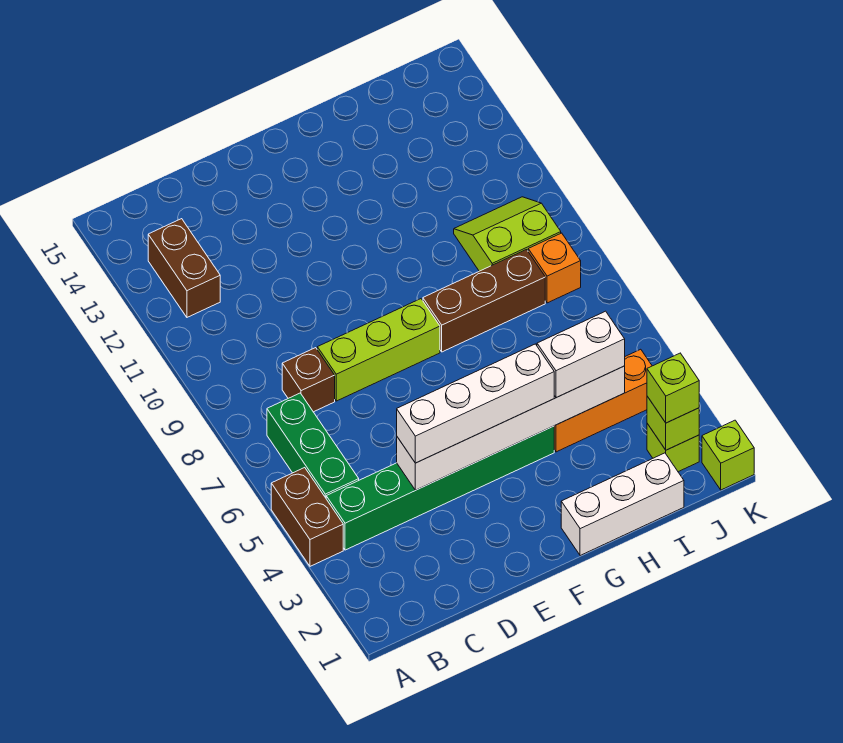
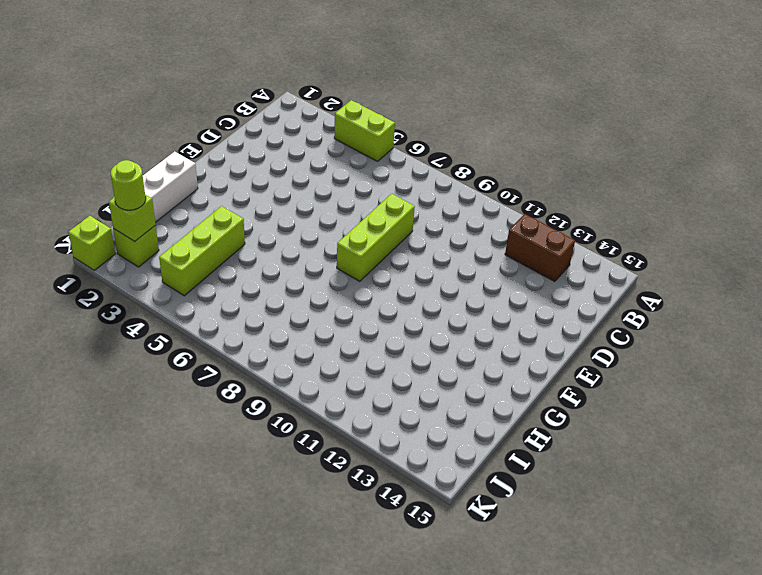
lime brick A4:A5 level 1 -> brown brick A4:A5 level 1
lime brick H4:J4 level 1 -> orange brick H4:J4 level 1
lime round brick J2 level 3 -> lime brick J2 level 3
none -> green brick B4:G4 level 1
none -> green brick B5:B7 level 1
none -> brown brick C8 level 1

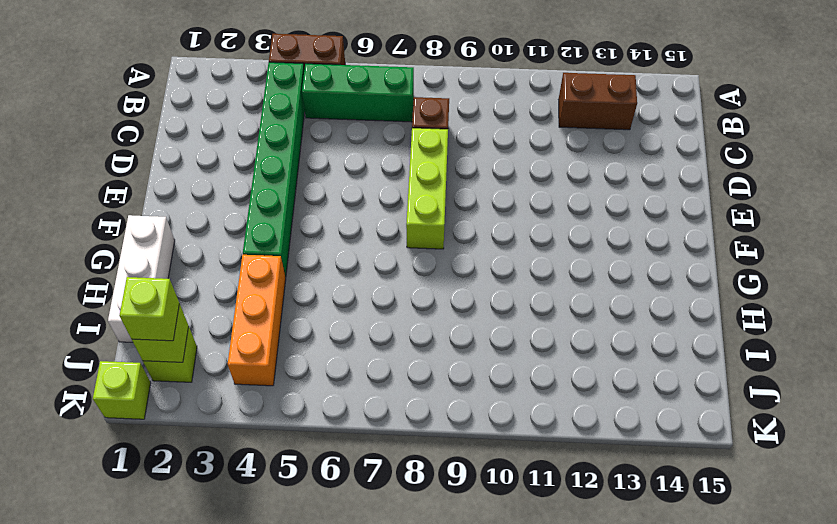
none -> brown brick G8:I8 level 1
none -> lime slope I9:J10 level 1 top 9
none -> orange brick J8 level 1

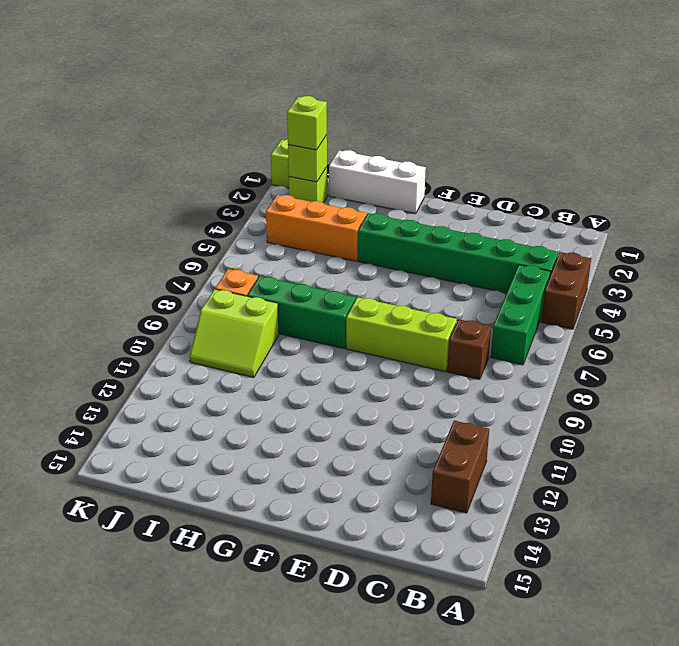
green brick G8:I8 level 1 -> brown brick G8:I8 level 1
none -> white brick D4:I4 level 2
none -> white brick D4:G4 level 3
none -> white brick H4:I4 level 3

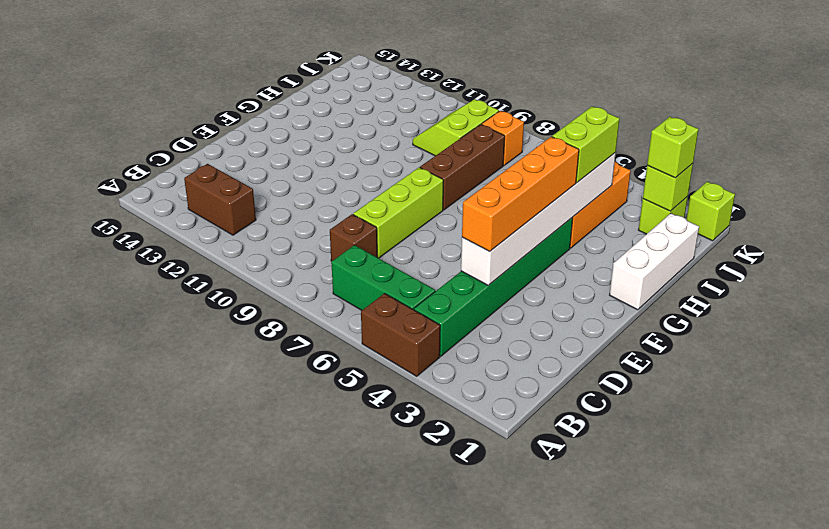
orange brick D4:G4 level 3 -> white brick D4:G4 level 3
lime brick H4:I4 level 3 -> white brick H4:I4 level 3

